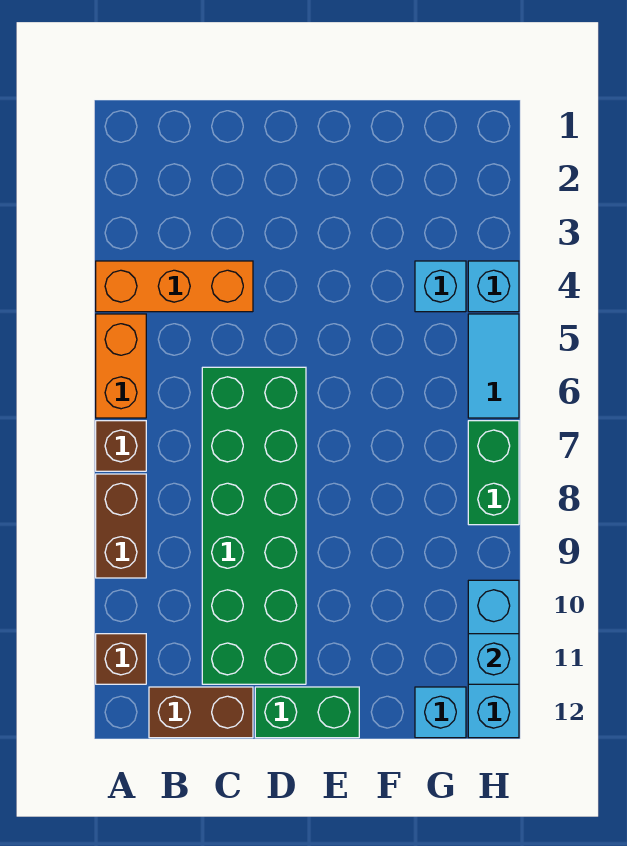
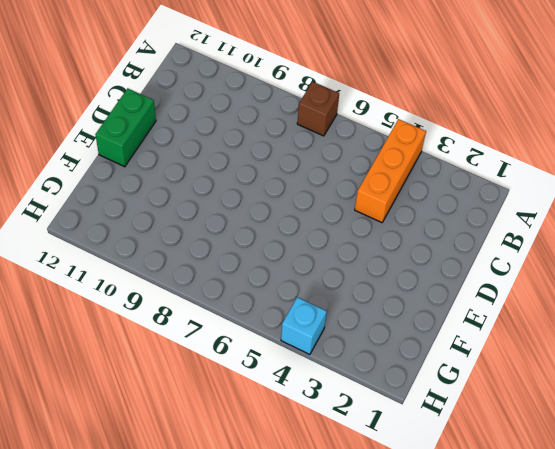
none -> orange brick A5:A6 level 1
none -> brown brick A8:A9 level 1
none -> brown brick A11 level 1

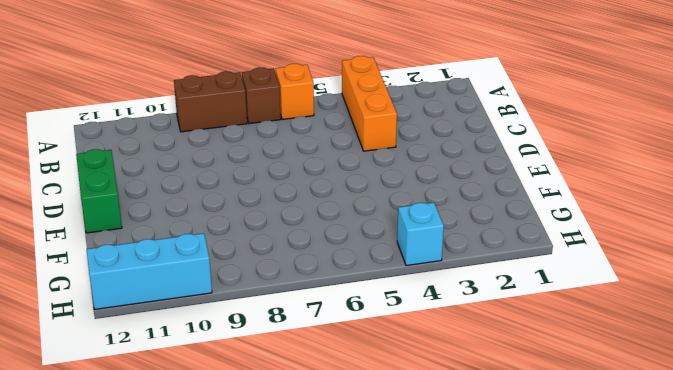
orange brick A6 level 1 -> orange brick A5:A6 level 1
none -> brown brick A11 level 1
none -> brown brick B12:C12 level 1
none -> green brick C6:D11 level 1

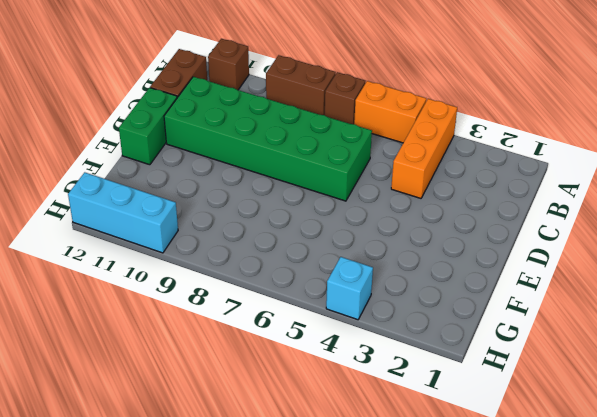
none -> cyan brick G4 level 1
none -> cyan brick G12 level 1
none -> cyan tile H5:H6 level 1

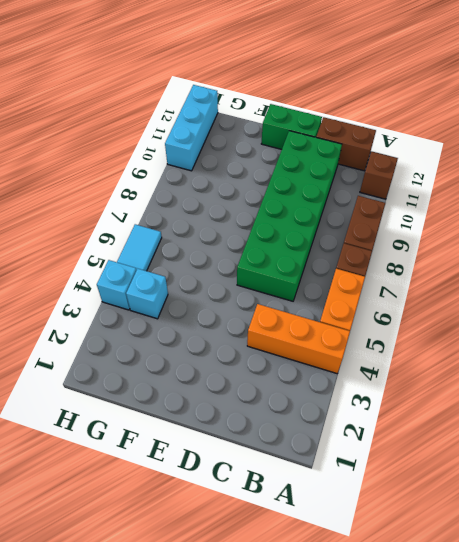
none -> cyan brick G12 level 1
none -> green brick H7:H8 level 1
none -> cyan brick H11 level 2

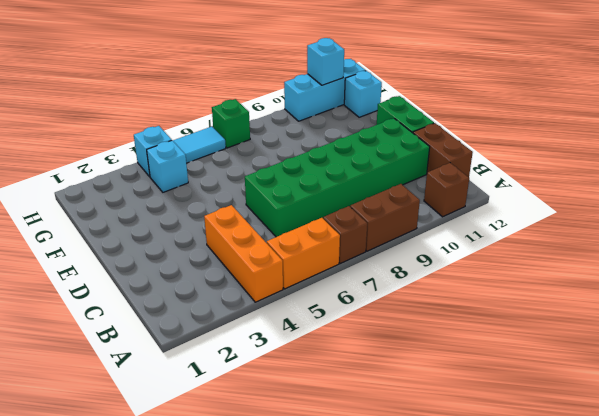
green brick H7 level 1 -> green brick H7:H8 level 1

